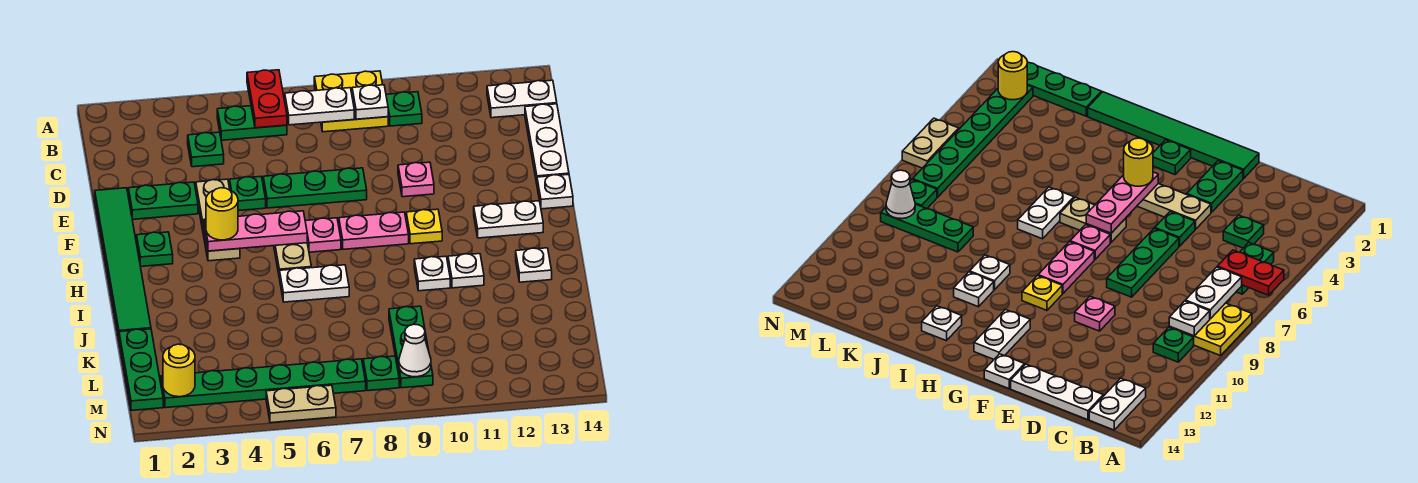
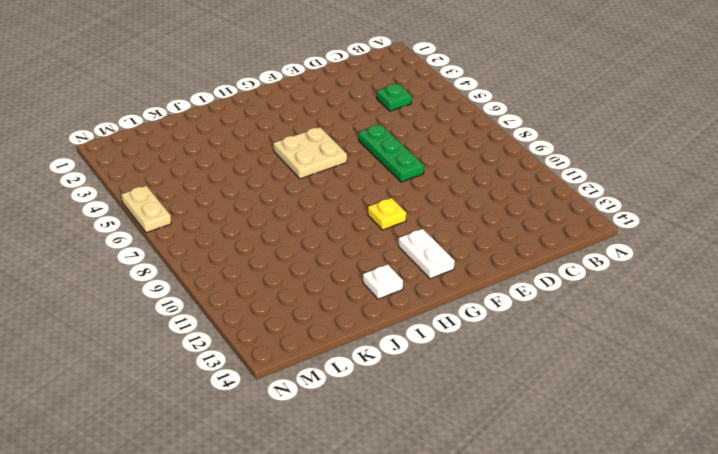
tan plate G5:H6 level 1 -> tan plate G6:H6 level 1
none -> yellow plate A8:B9 level 1
none -> green plate B5:B6 level 1
none -> green plate B10 level 1
none -> white plate B13:B14 level 1

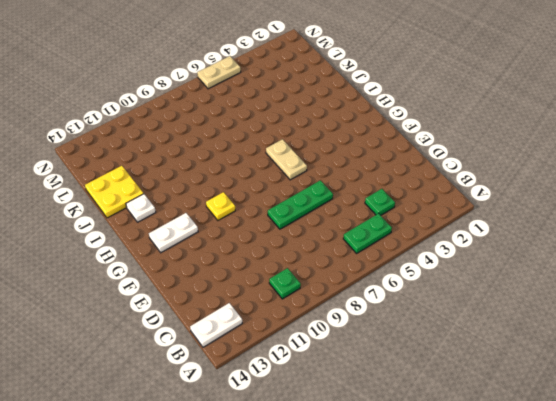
yellow plate J13:K14 level 1 -> yellow plate A8:B9 level 1
none -> white plate C14:E14 level 1
none -> green tile E1:J1 level 1
none -> green plate E2:E3 level 1
none -> tan plate E4:G4 level 1

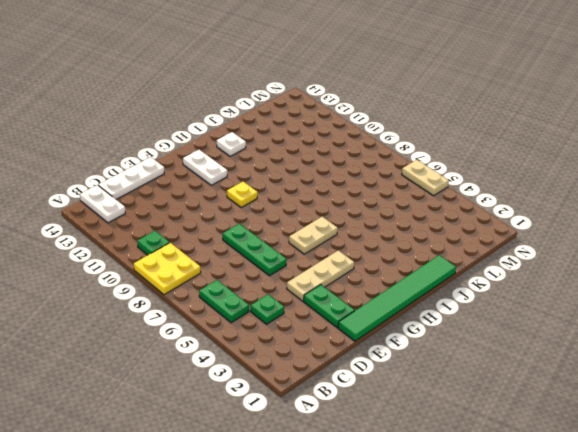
none -> green plate E5 level 1
none -> pink plate E10 level 1
none -> white plate F14 level 1
none -> green plate G2 level 1

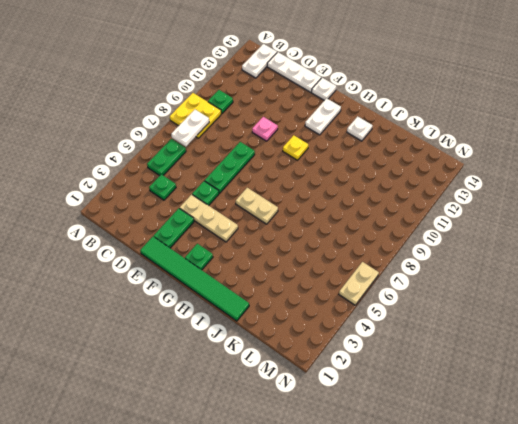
none -> pink plate G7 level 1
none -> pink plate G8:G9 level 1
none -> white plate I6:I7 level 1
none -> white plate I10 level 1

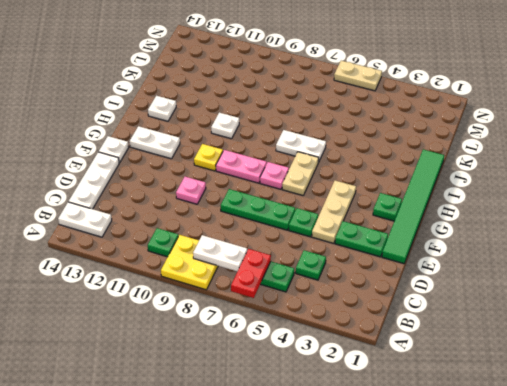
none -> white plate I11 level 1
none -> green plate K1:M1 level 1
none -> green plate K9:M9 level 1
none -> green plate M2:M7 level 1

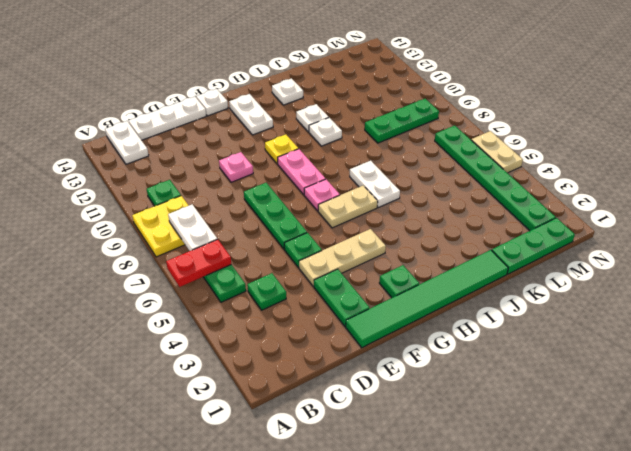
none -> green plate M8 level 1
none -> white plate B9 level 2
none -> pink plate G4:G6 level 2
none -> yellow round brick M2 level 2

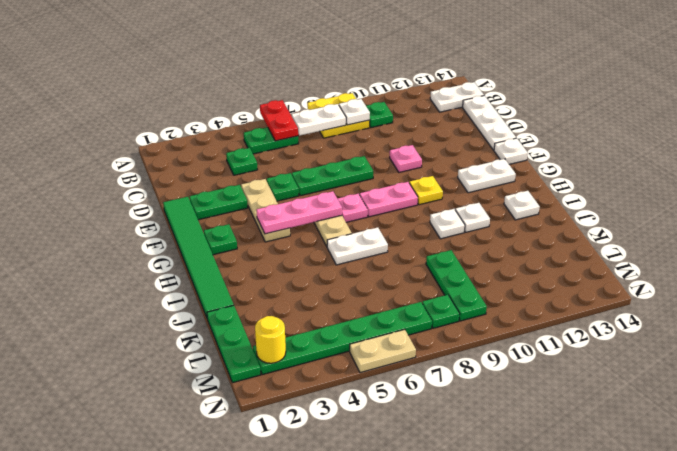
none -> white cone M9 level 2
none -> yellow round brick G4 level 3

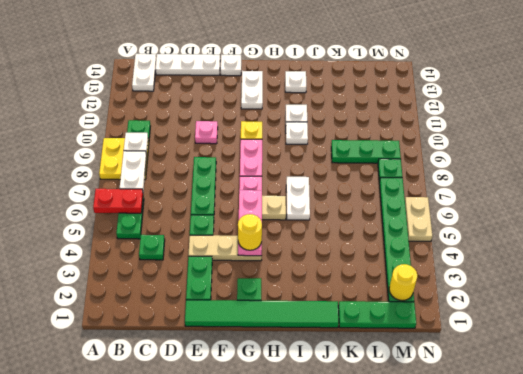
none -> white cone M9 level 2

